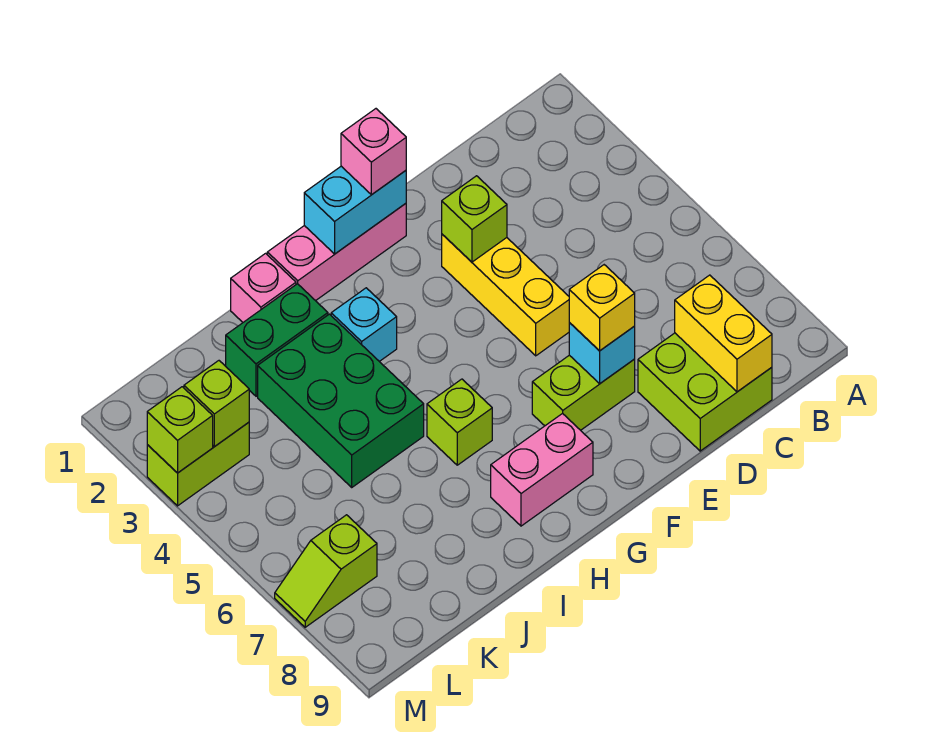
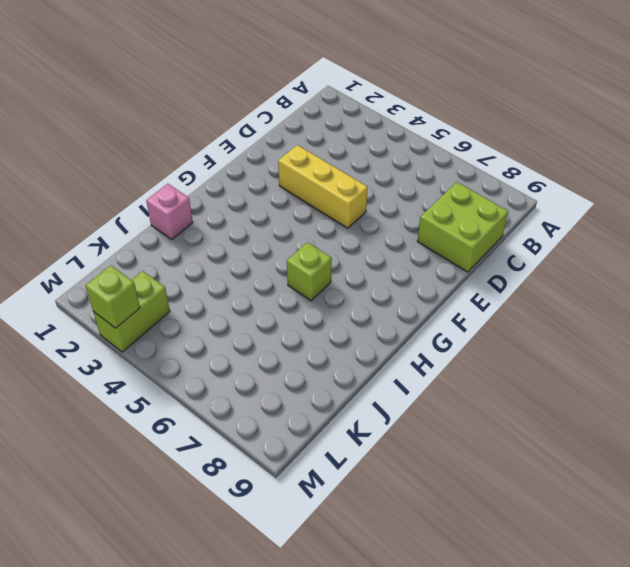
none -> lime brick E7:F7 level 1
none -> pink brick F1:H1 level 1
none -> pink brick G8:H8 level 1

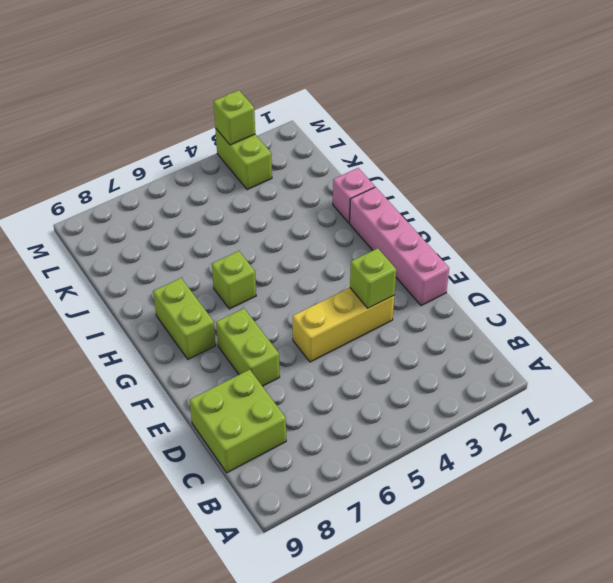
pink brick E1:H1 level 1 -> pink brick F1:H1 level 1
lime brick G8:H8 level 1 -> pink brick G8:H8 level 1
none -> cyan brick H3 level 1
none -> green brick I2:J2 level 1
none -> green brick I3:J5 level 1

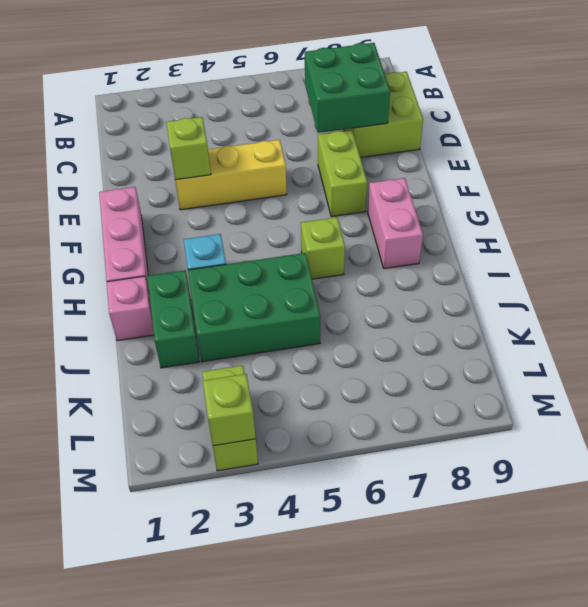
green brick C7:D8 level 2 -> yellow brick C8:C9 level 2
none -> lime slope L7:M7 level 1 top L
none -> cyan brick E7 level 2
none -> cyan brick F1:G1 level 2

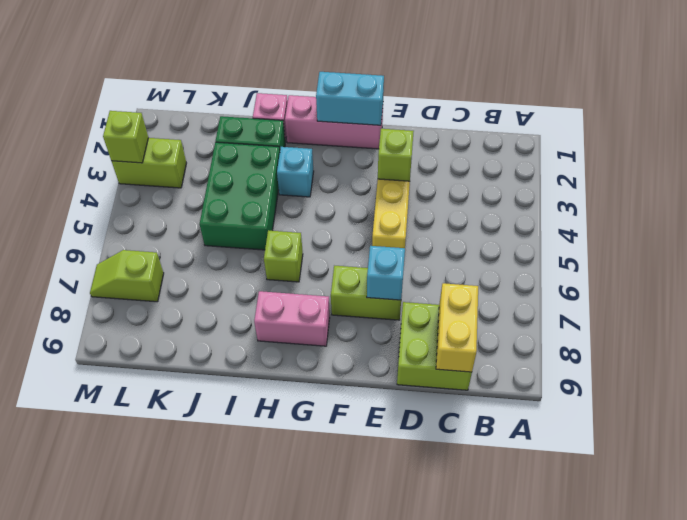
none -> lime brick L3 level 2
none -> yellow brick E7 level 3
none -> pink brick F1 level 3

